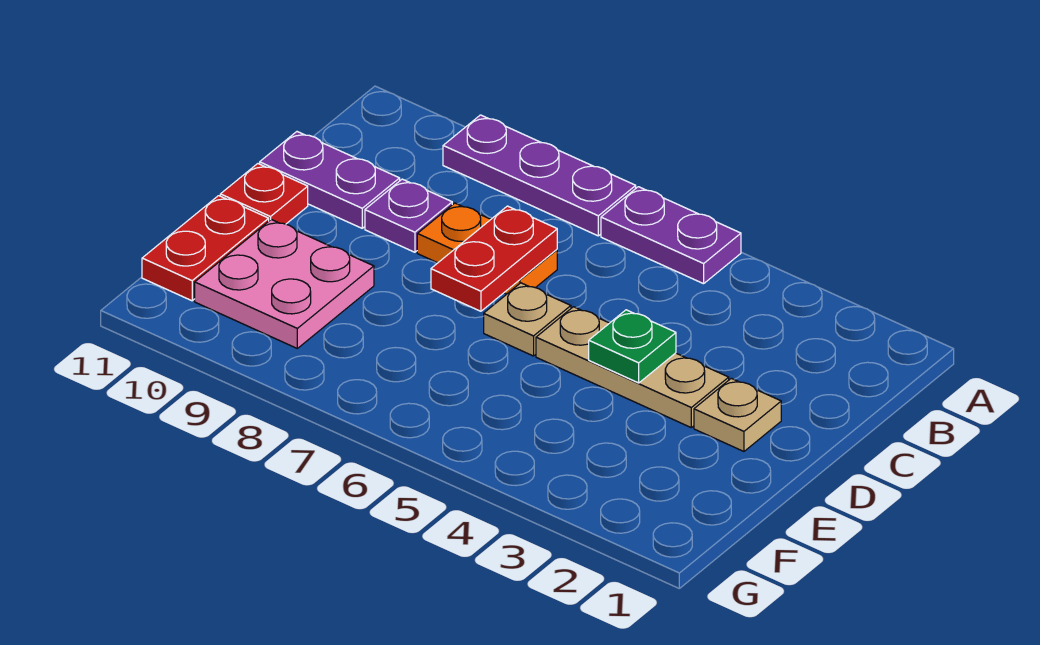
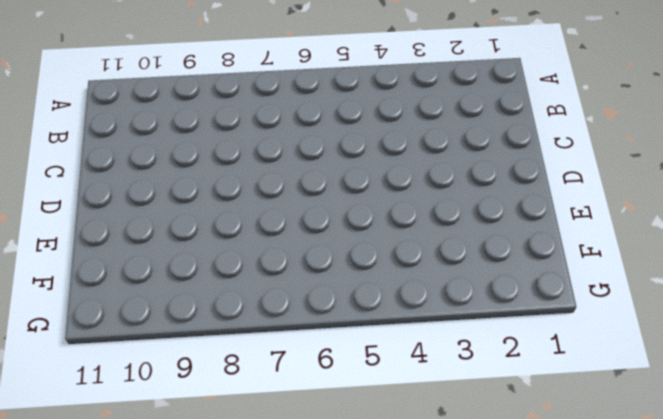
none -> purple plate A5:A6 level 1
none -> purple plate A7:A9 level 1
none -> orange plate C7:C8 level 1

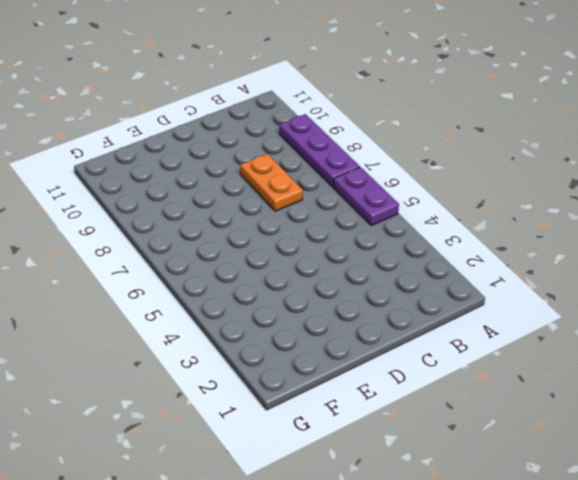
none -> purple plate C9 level 1
none -> purple plate C10:C11 level 1
none -> tan plate D2 level 1

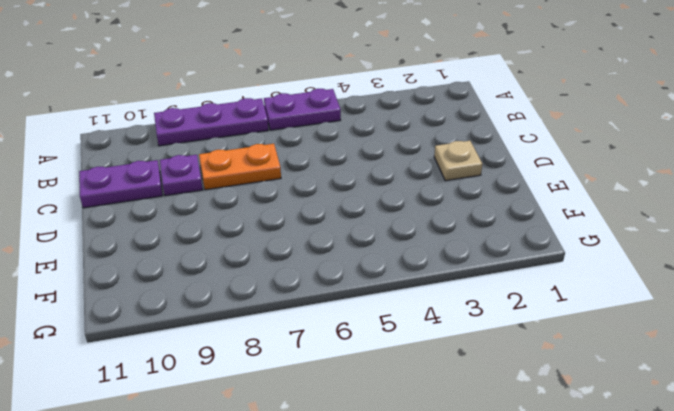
none -> tan plate D3:D5 level 1
none -> tan plate D6 level 1
none -> red plate D11 level 1

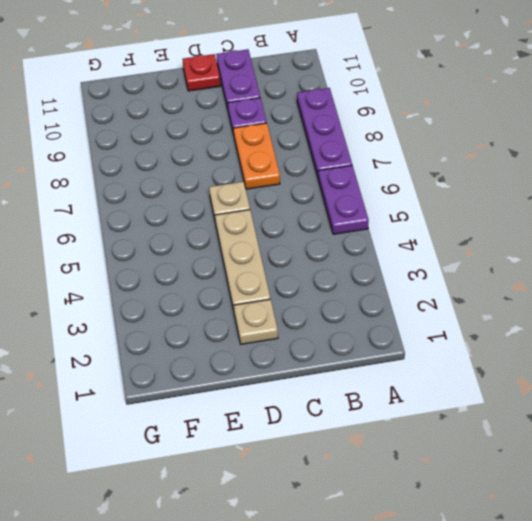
none -> pink plate E9:F10 level 1
none -> red plate E11:F11 level 1
none -> red plate C7:D7 level 2

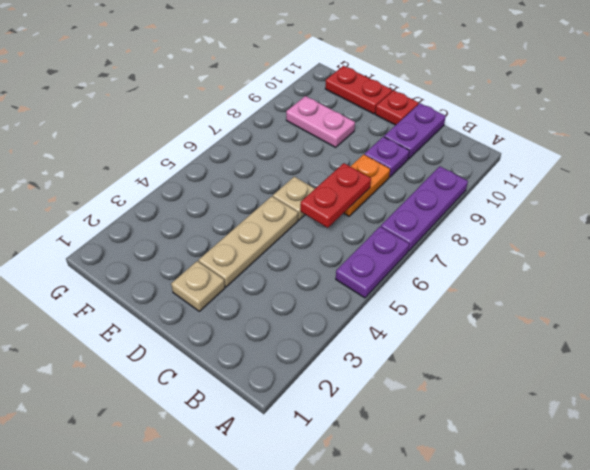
red plate C6:C7 level 2 -> red plate C7:D7 level 2
pink plate E9:F9 level 1 -> pink plate E9:F10 level 1
none -> green plate D4 level 2

